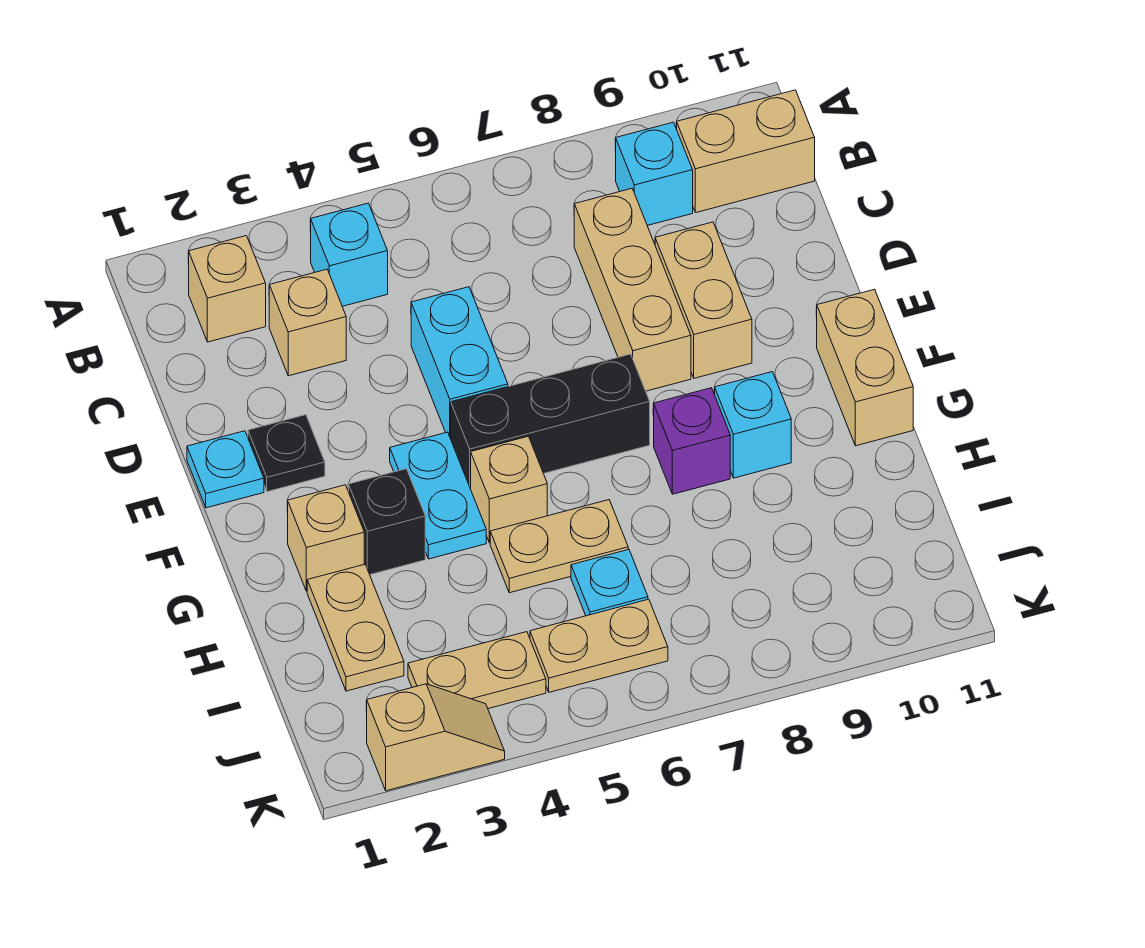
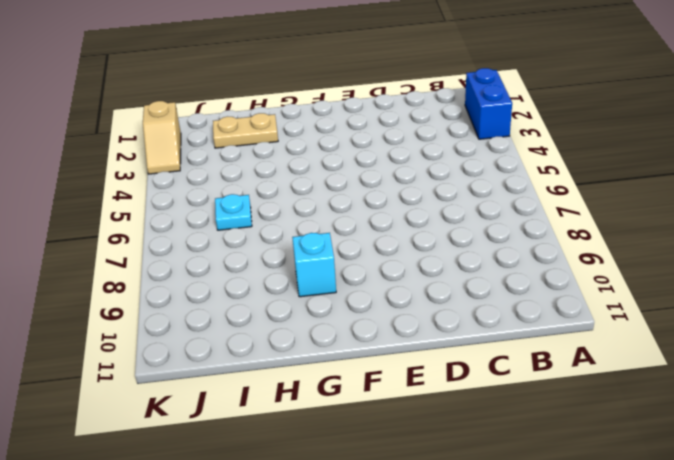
blue brick A2:A3 level 1 -> none
none -> tan brick B2 level 1
none -> cyan brick B4 level 1
none -> cyan brick B9 level 1

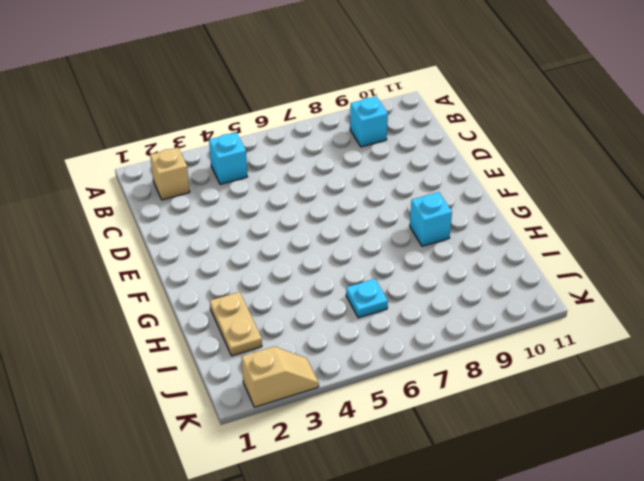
none -> tan brick B10:B11 level 1
none -> tan brick C3 level 1
none -> tan brick C8:E8 level 1

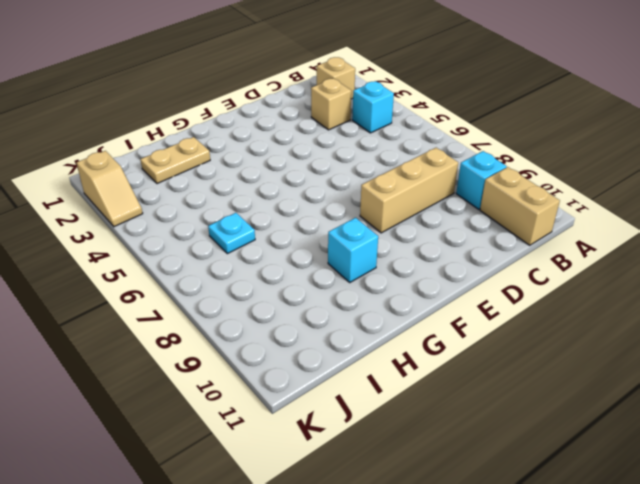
none -> cyan brick D5:E5 level 1
none -> tan brick D9:E9 level 1
none -> cyan plate E1 level 1

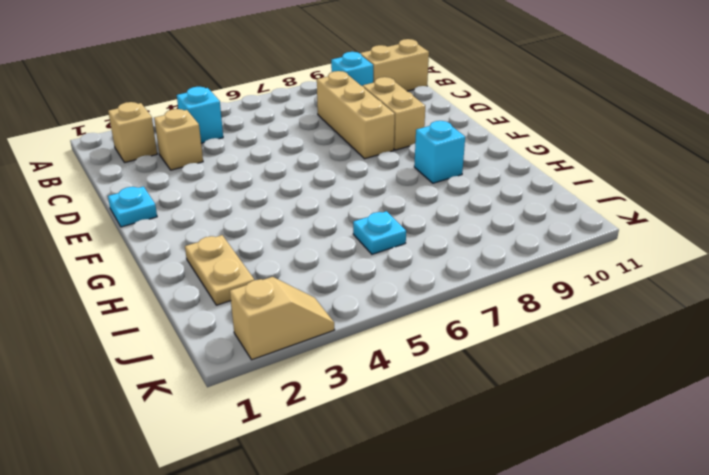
none -> cyan brick D5:E5 level 1
none -> black plate E2 level 1
none -> cyan plate F4:G4 level 1

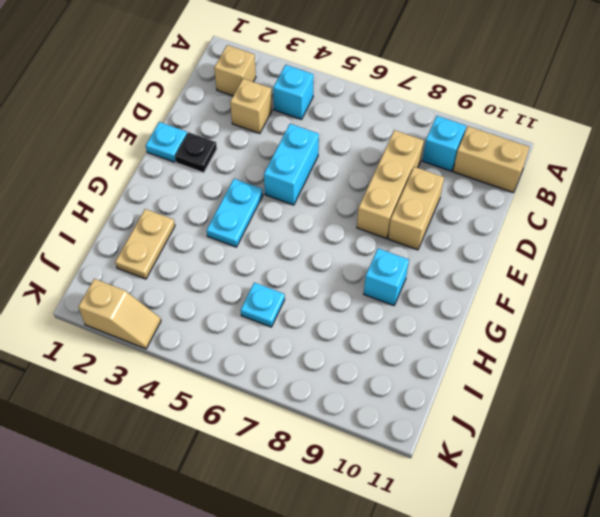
none -> black brick F5:F7 level 1
none -> tan brick F11:G11 level 1
none -> tan brick G2 level 1

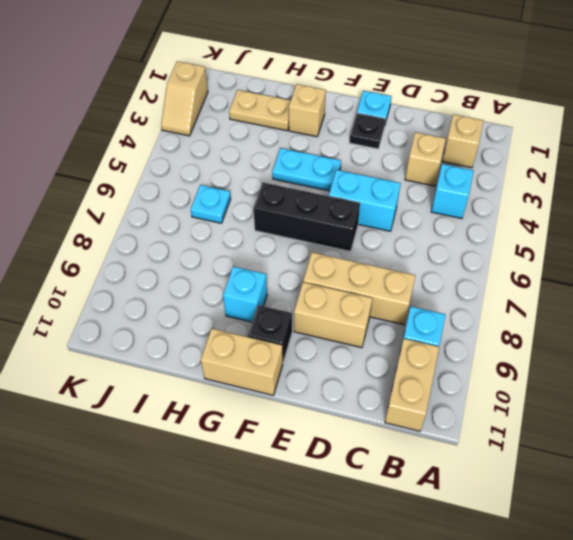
black brick E6:G6 level 1 -> black brick F5:F7 level 1
black brick F10 level 1 -> black brick G3 level 1
none -> tan brick G5 level 1
none -> purple brick G8 level 1
none -> tan plate H5:H6 level 1

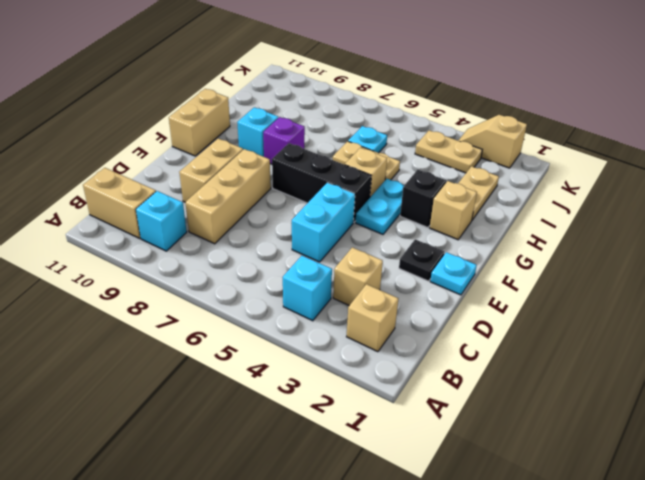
none -> tan plate J5:J6 level 1

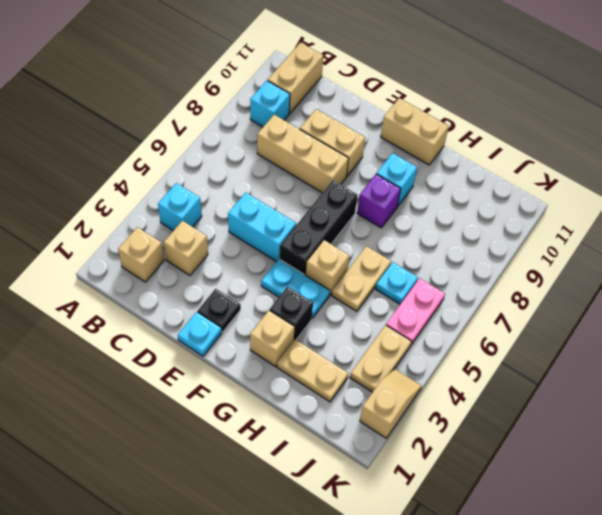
pink plate J5:J6 level 1 -> tan plate J5:J6 level 1

